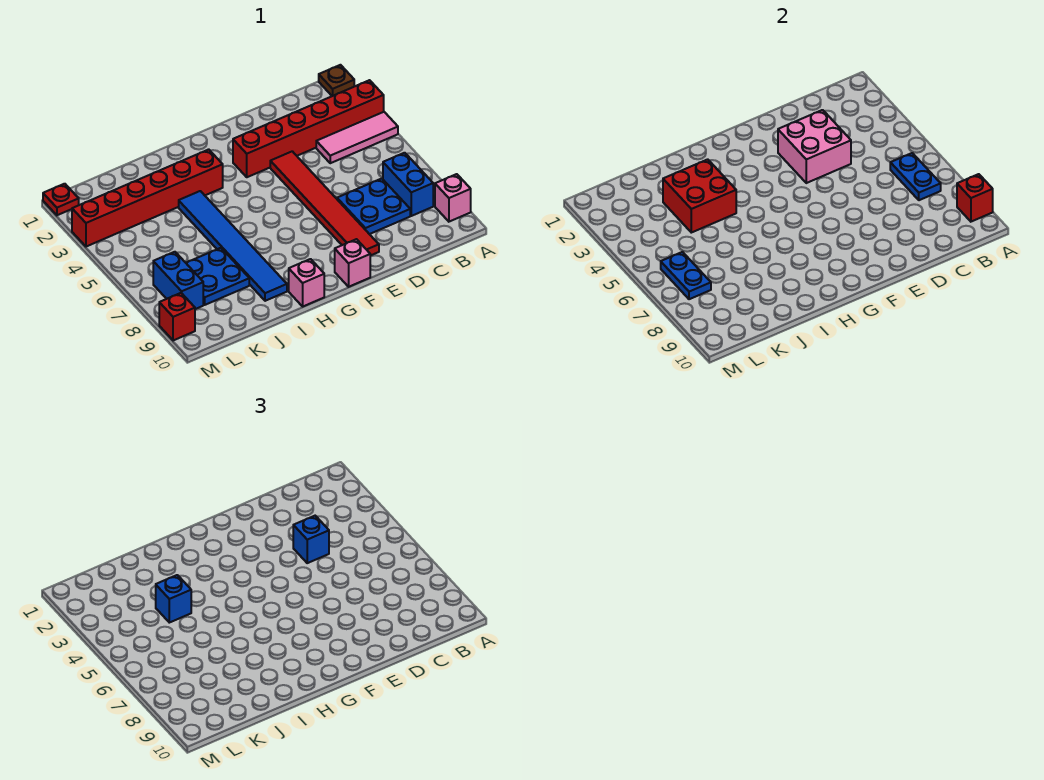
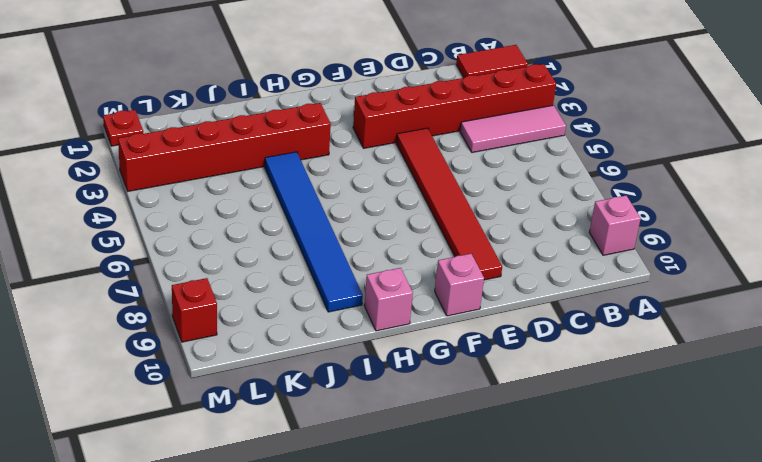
red tile A1:B1 level 1 -> brown plate A1 level 1
none -> blue brick B7:B8 level 1
none -> blue plate C7:D8 level 1
none -> blue plate J7:K8 level 1

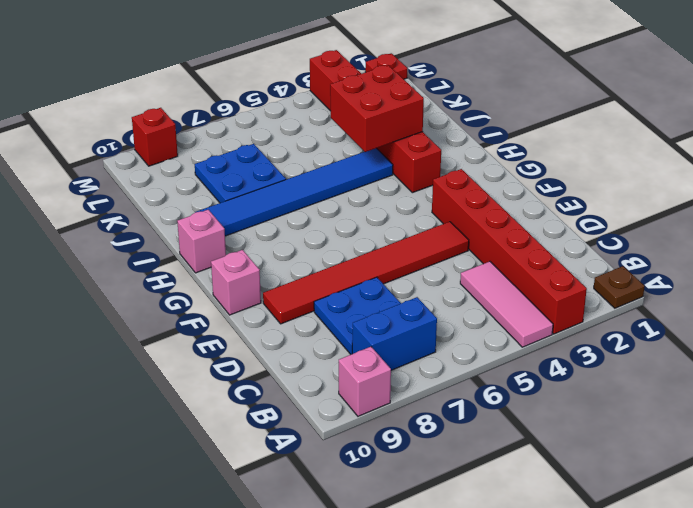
none -> blue brick L7:L8 level 1
none -> red brick A9 level 2
none -> blue plate B6:B7 level 2

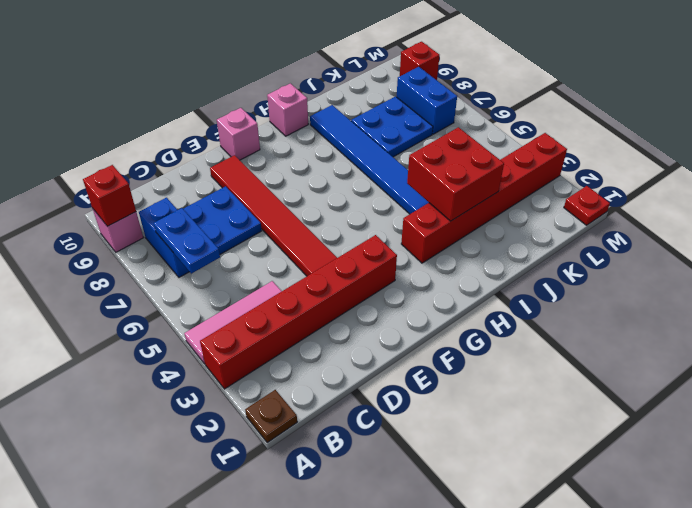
none -> pink brick D3:E4 level 2
none -> blue plate L6:L7 level 2
none -> blue brick D4 level 3

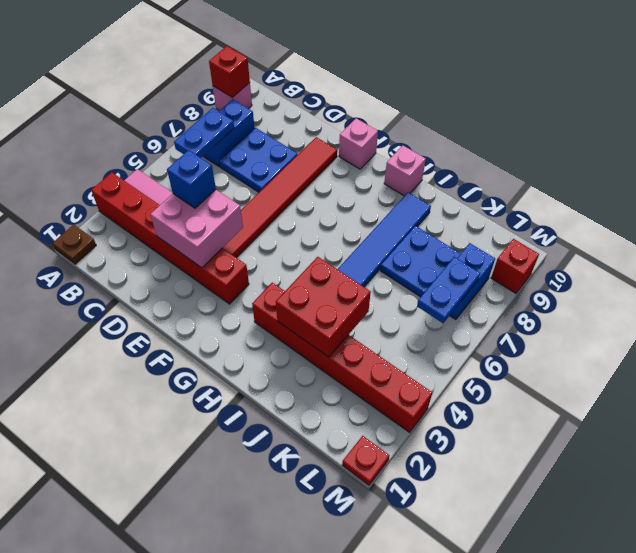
none -> blue brick J4 level 3

